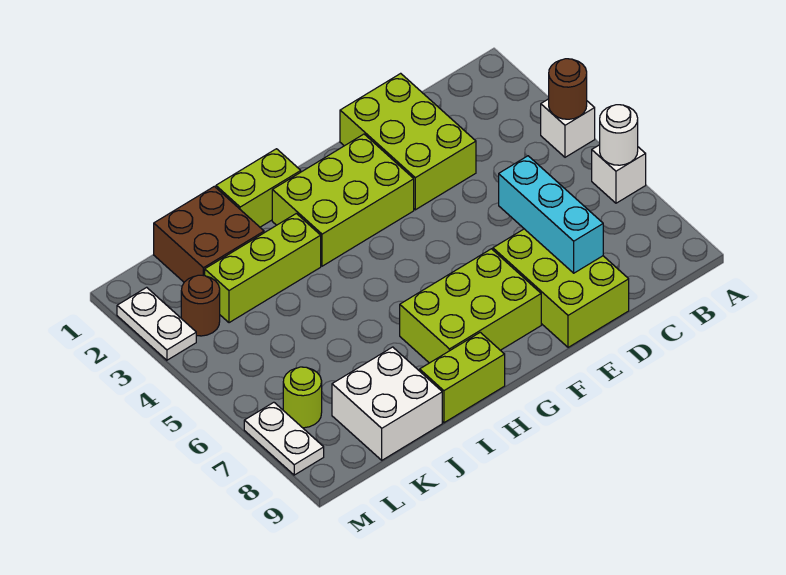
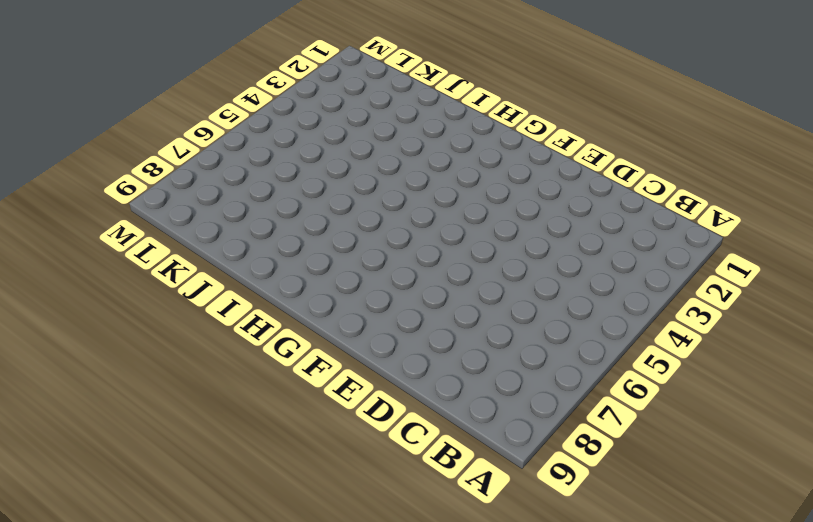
none -> white brick A4 level 1
none -> white brick A6 level 1
none -> lime brick D1:E3 level 1

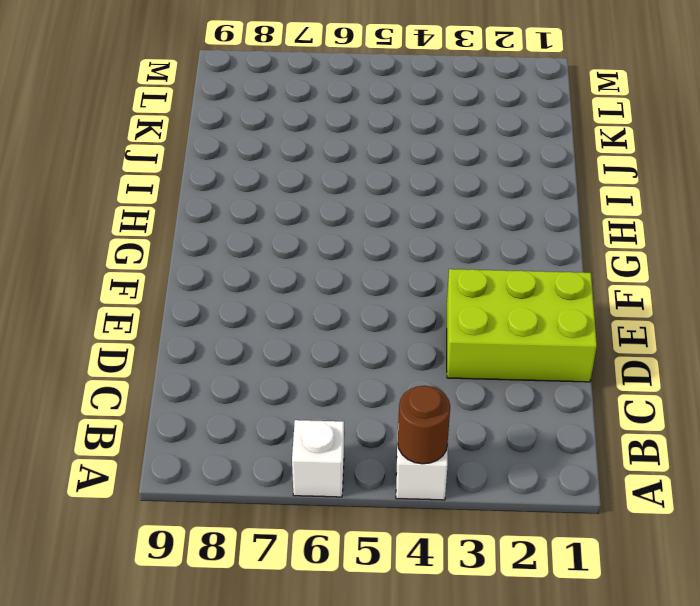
none -> lime brick D7:E9 level 1
none -> lime brick F2:H3 level 1
none -> lime brick F7:H8 level 1

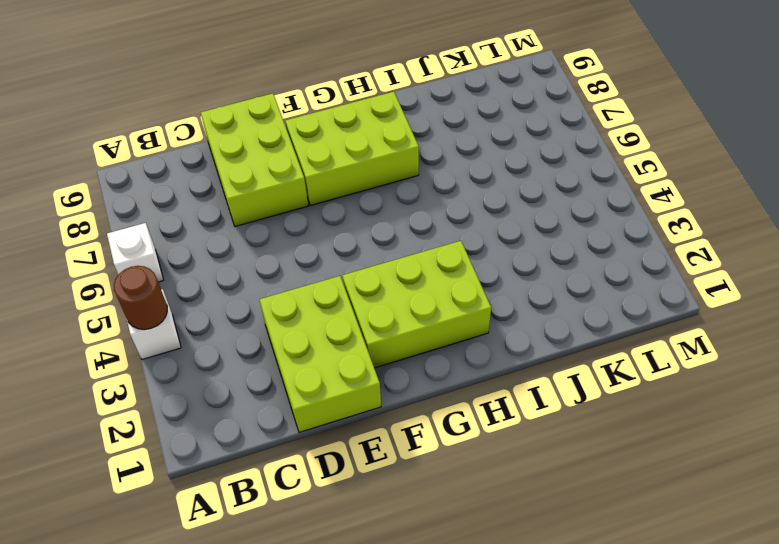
none -> lime brick H1:I1 level 1
none -> lime brick H9:I9 level 1
none -> lime brick I3:K3 level 1

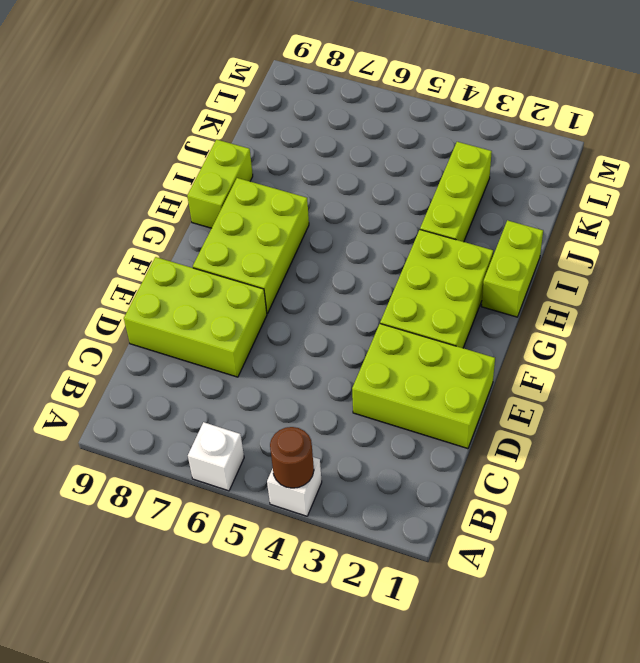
none -> brown brick J1:K2 level 1
none -> white brick J8:K9 level 1
none -> brown round brick L3 level 1

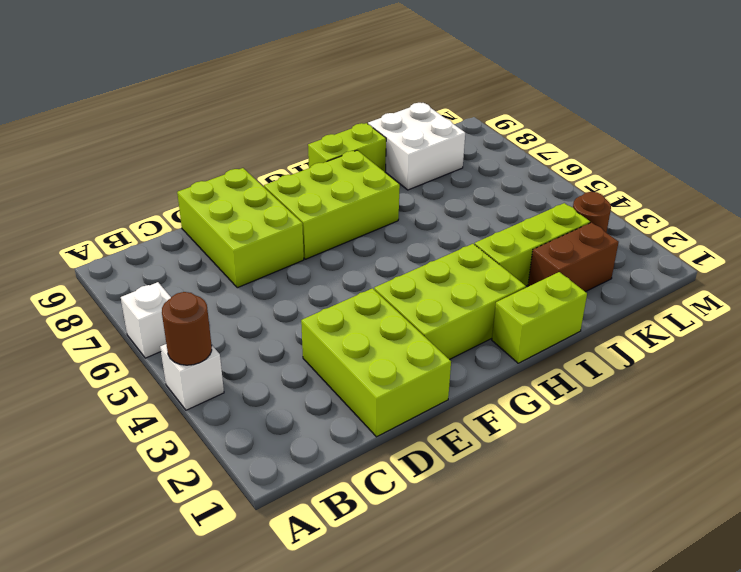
brown brick J2:K2 level 1 -> brown brick J1:K2 level 1
none -> lime round brick L7 level 1
none -> white plate M2:M3 level 1
none -> white plate M7:M8 level 1

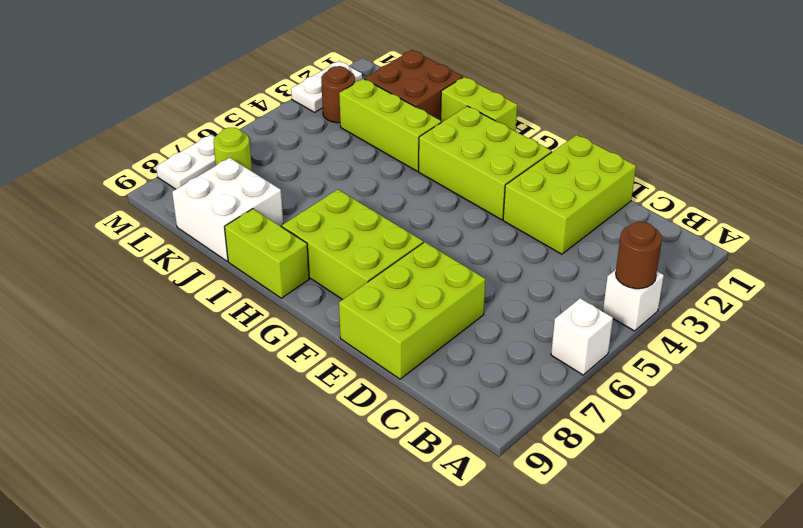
none -> white round brick A6 level 2
none -> cyan brick D6:D8 level 2

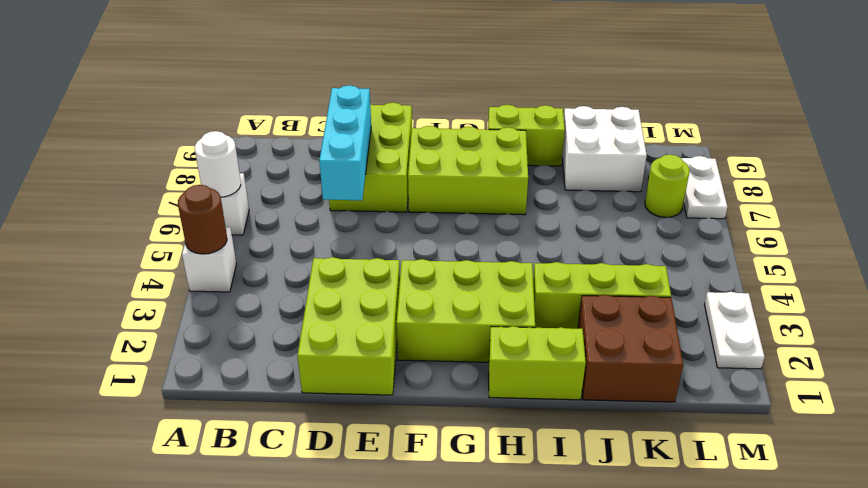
none -> brown round brick L3 level 1

